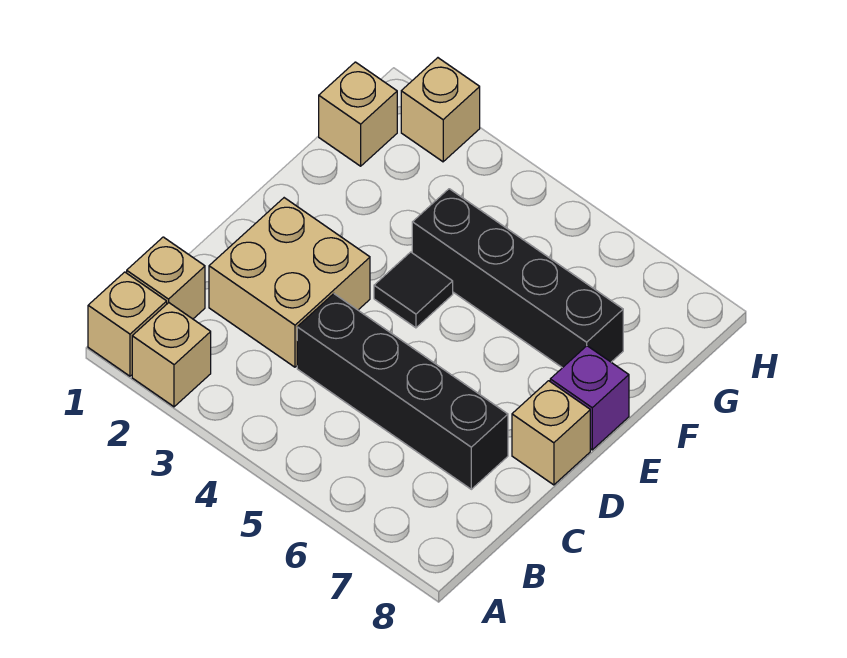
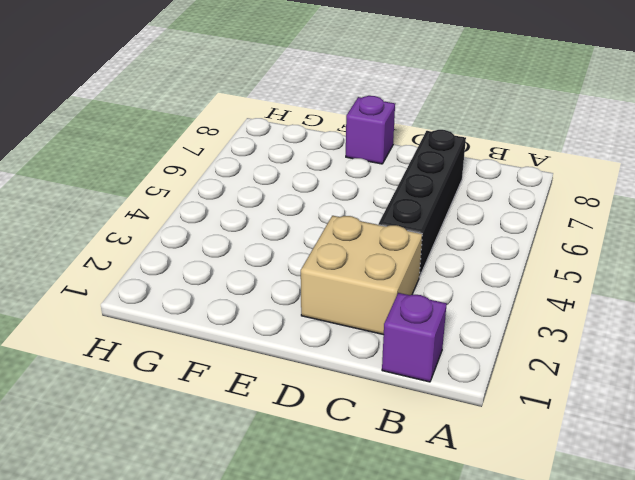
purple brick B1 level 1 -> tan brick B1 level 1
none -> tan brick A1 level 1
none -> tan brick A2 level 1

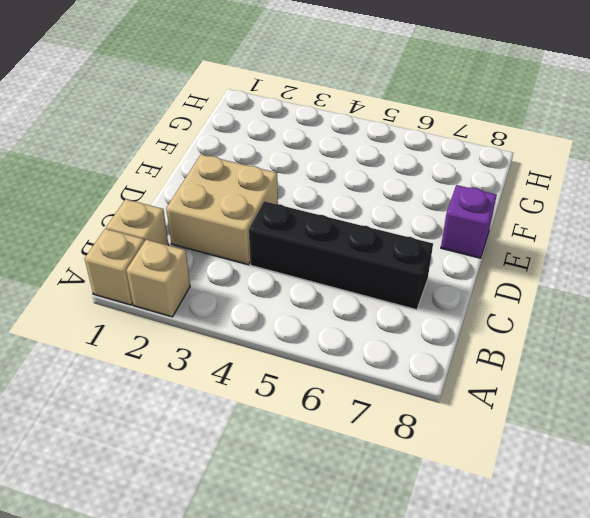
none -> tan brick D8 level 1
none -> black tile E4 level 1

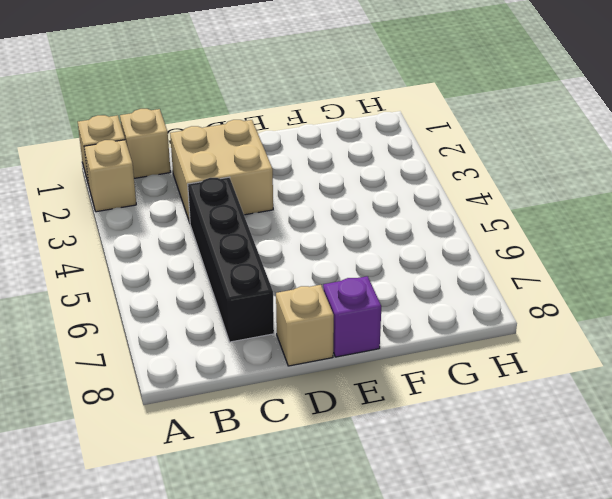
none -> black tile E4 level 1
none -> black brick F4:F7 level 1

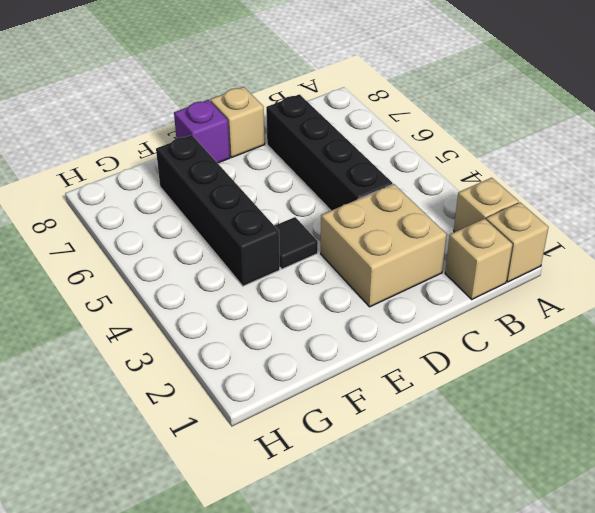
none -> tan brick G1 level 1
none -> tan brick H2 level 1

